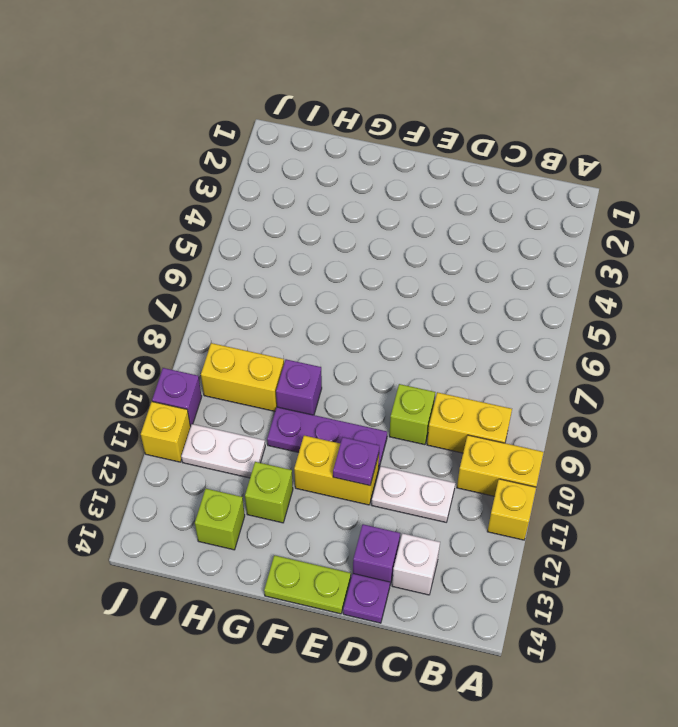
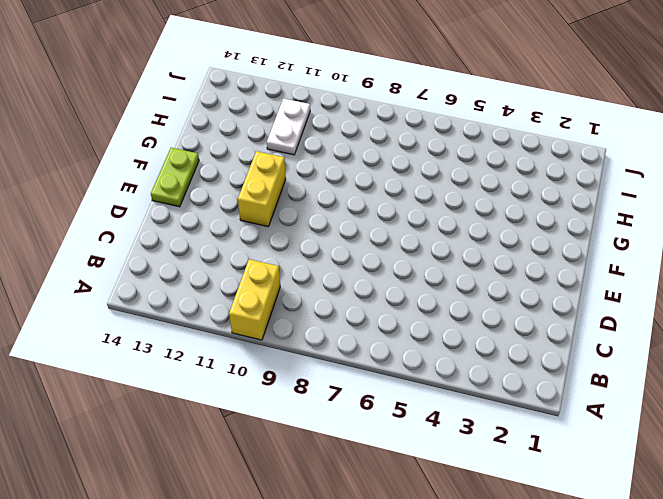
none -> yellow brick A11 level 1
none -> yellow brick B9:C9 level 1
none -> white plate C11:D11 level 1

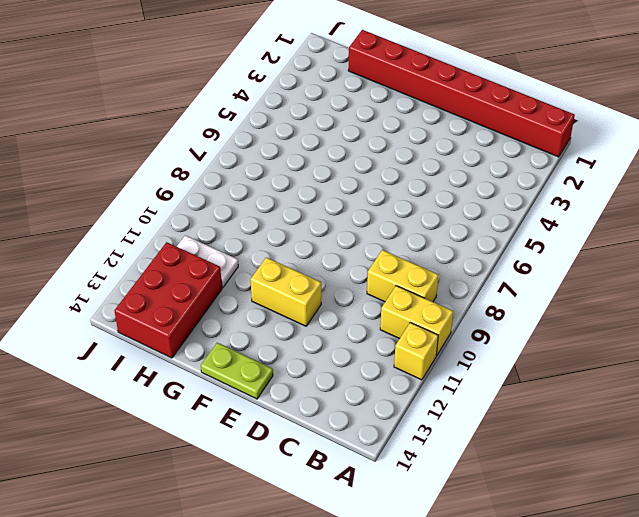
red brick A1:H1 level 1 -> none
red brick H12:I14 level 1 -> lime brick H13 level 1
none -> white plate C11:D11 level 1
none -> white brick C13 level 1
none -> lime brick D9 level 1

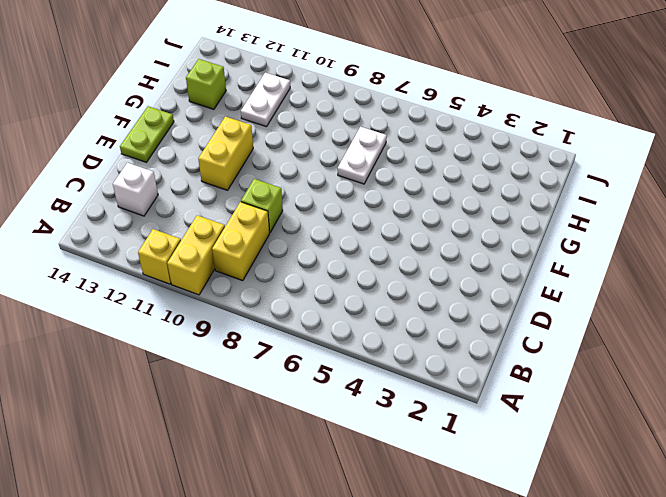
white plate G7:H7 level 1 -> white plate C11:D11 level 1
none -> purple brick D13 level 1
none -> purple plate D14 level 1
none -> purple plate E10:G10 level 1

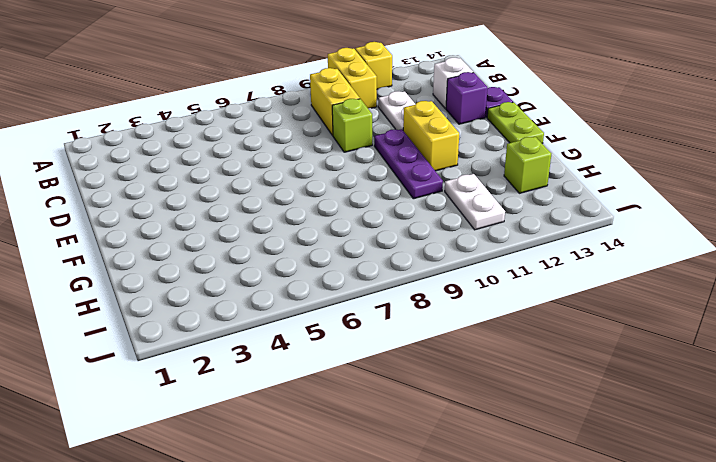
none -> purple brick G9 level 1
none -> lime brick G12 level 1
none -> yellow brick H9:I9 level 1

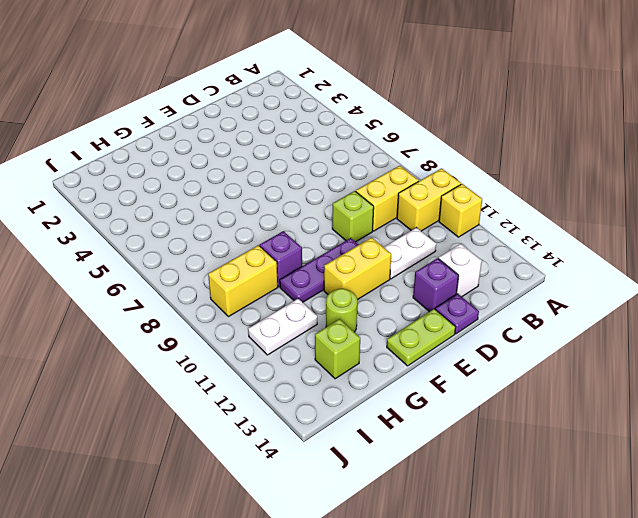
lime round brick G12 level 1 -> lime brick G12 level 1
none -> purple brick J10 level 1
none -> yellow brick J11 level 1
none -> purple plate E11 level 2

